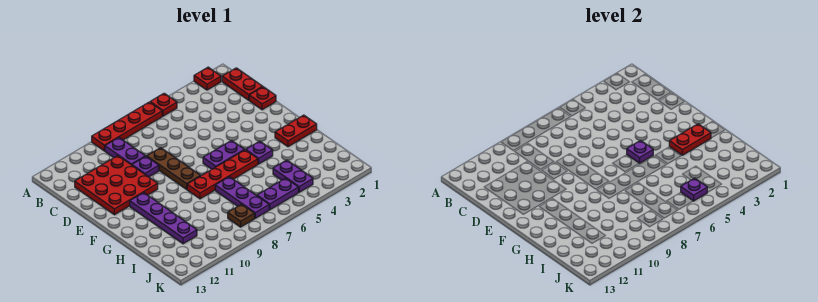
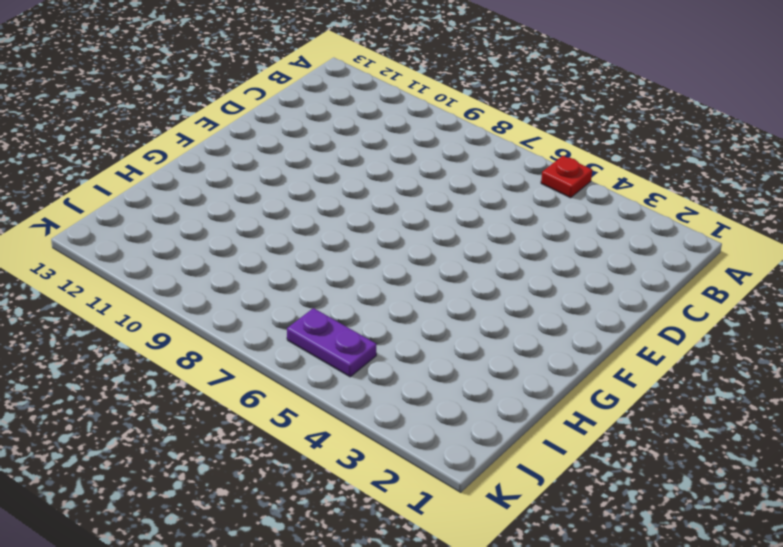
none -> red plate A2 level 1
none -> red plate A6:A9 level 1
none -> red plate B1:C1 level 1

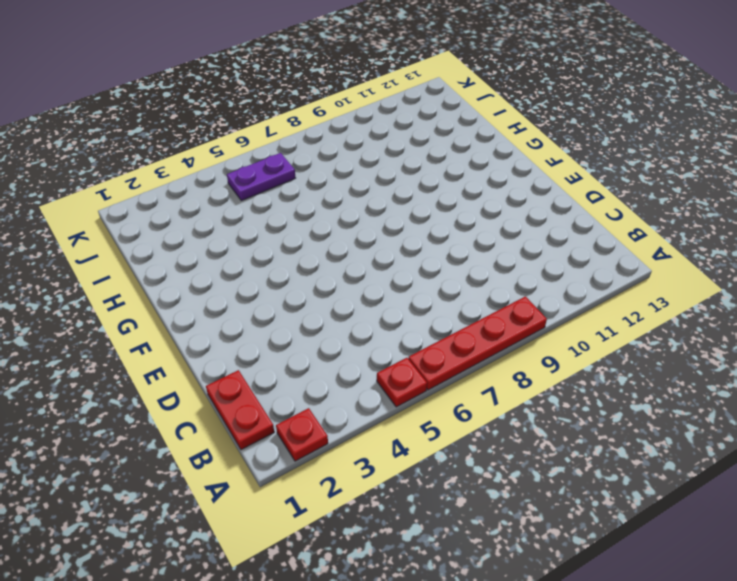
none -> purple plate B9:C9 level 1
none -> red plate C10:E12 level 1
none -> red plate D1 level 1

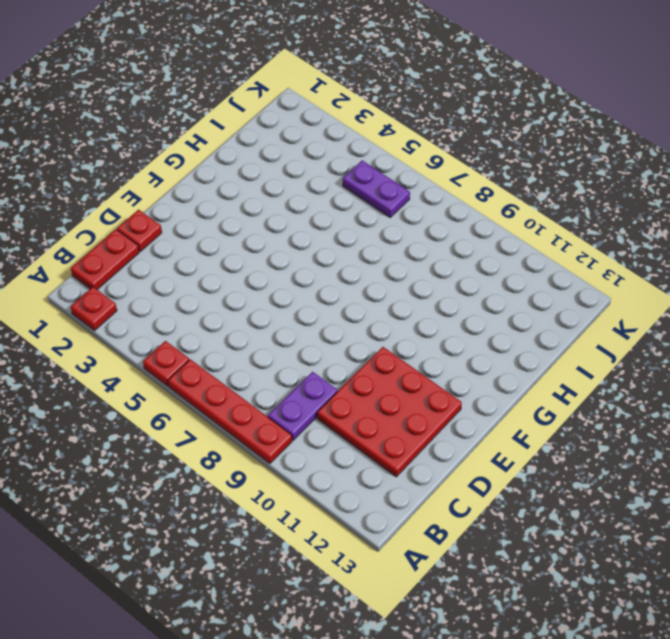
none -> brown plate D8:F8 level 1
none -> purple plate D9 level 1
none -> purple plate F5:F6 level 1

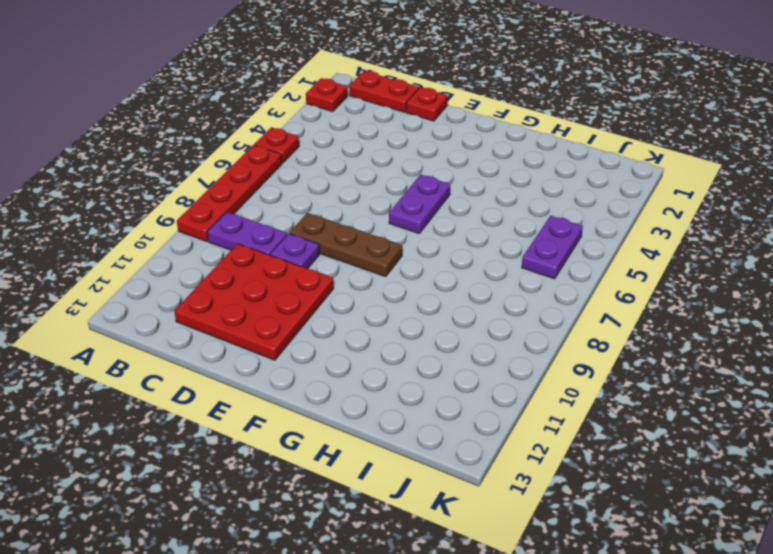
none -> purple plate F11:I11 level 1
none -> red plate G1:G2 level 1
none -> purple plate G4 level 1

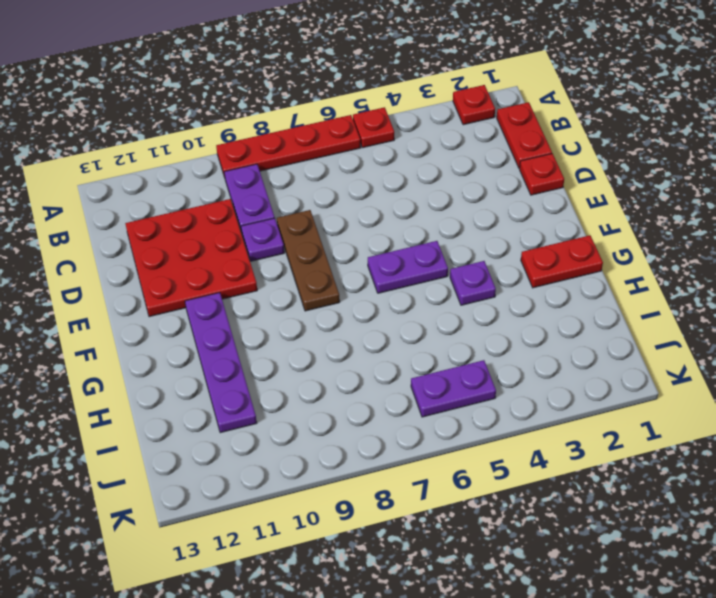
none -> red plate G5:G8 level 1
none -> purple plate H7:J7 level 1
none -> purple plate I4:J4 level 1

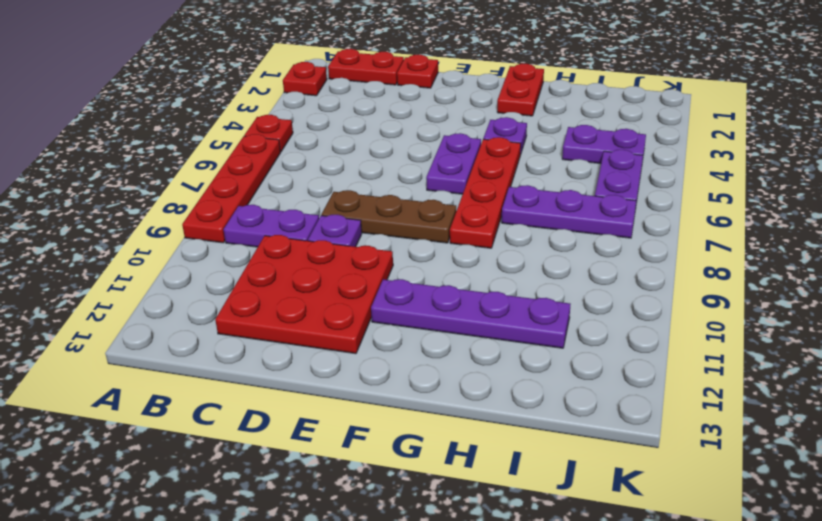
none -> brown plate J8 level 1
none -> purple plate F5 level 2
none -> red plate G2:G3 level 2

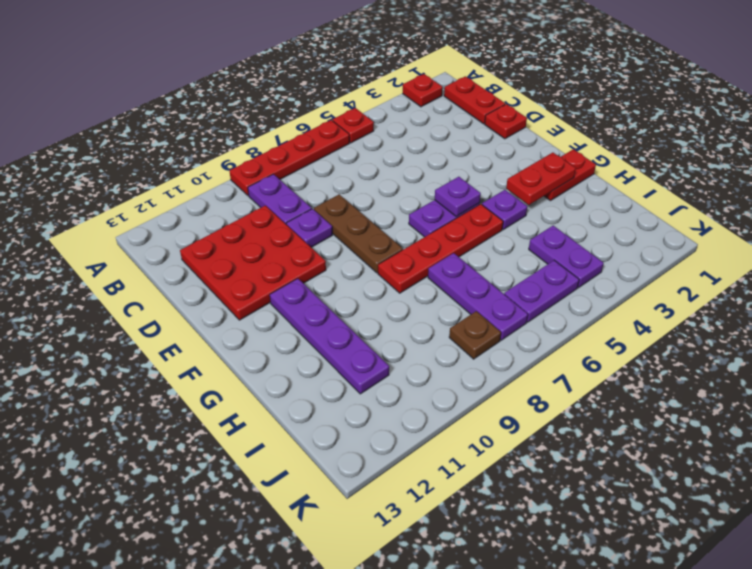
none -> purple plate J5 level 2

